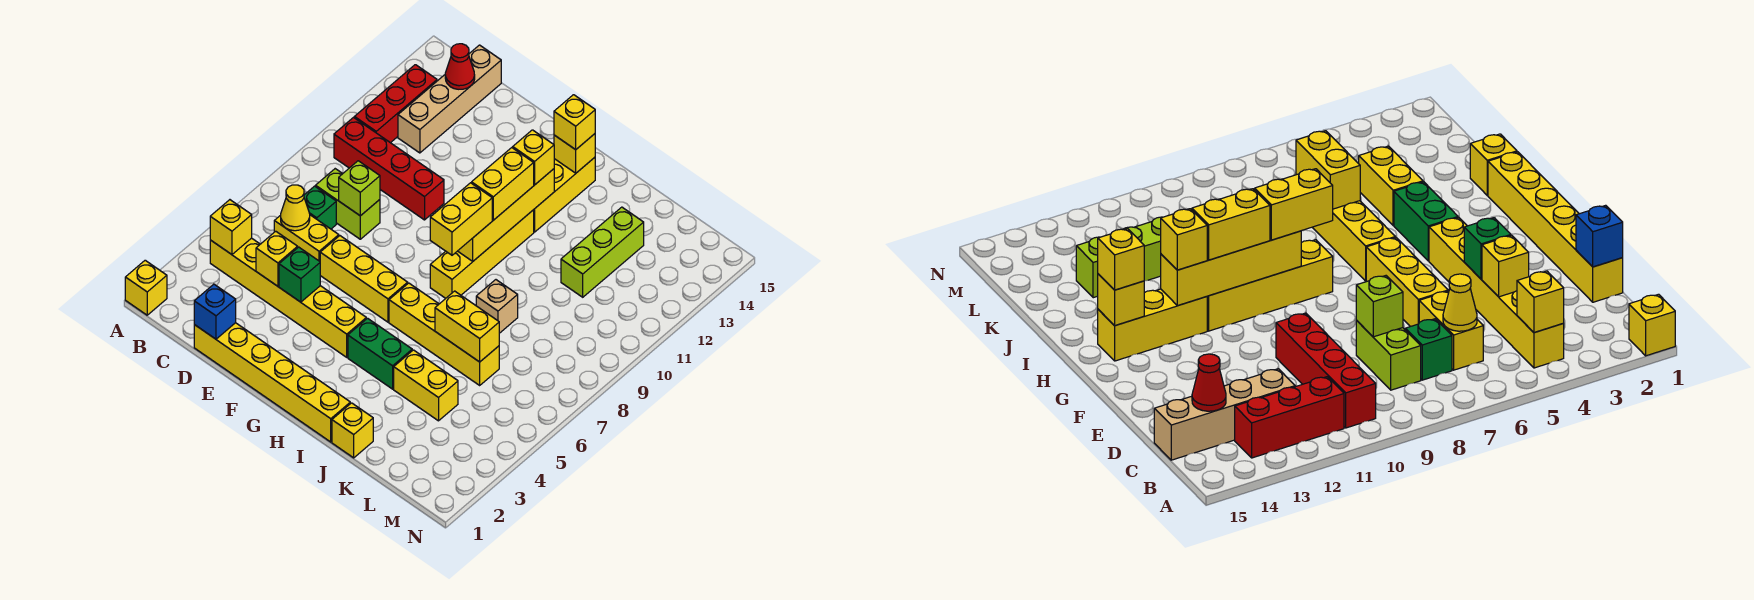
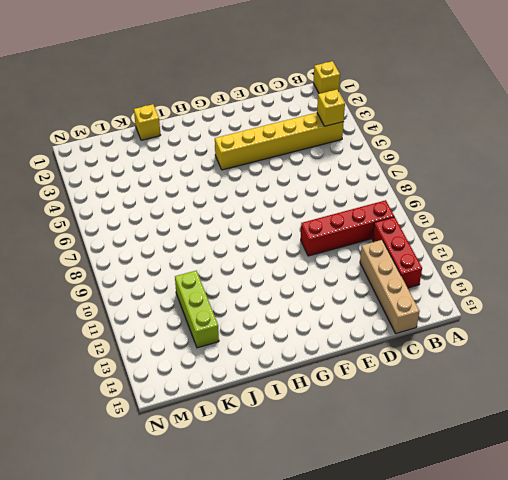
none -> yellow brick C6:D6 level 1
none -> green brick C7 level 1
none -> lime brick C8:D8 level 1
none -> yellow brick D1:I1 level 1

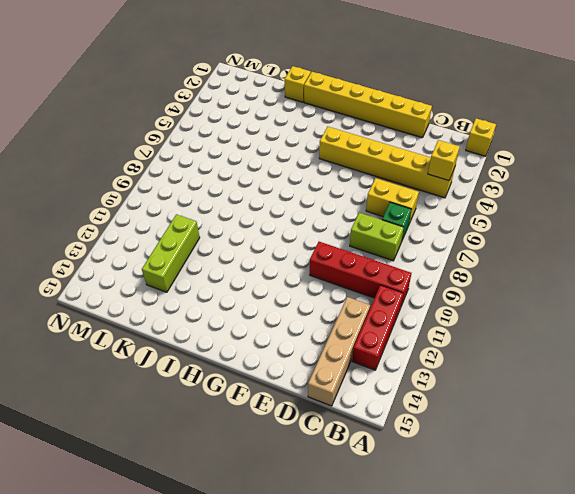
none -> yellow brick E6:G6 level 1
none -> green brick H4:I4 level 1
none -> yellow brick H6:K6 level 1
none -> yellow brick H8:H11 level 1

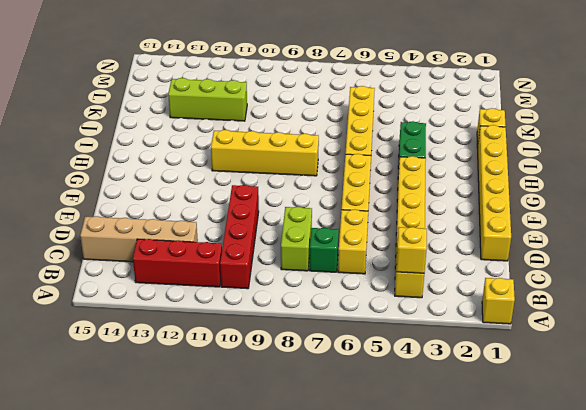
none -> yellow brick H12:H14 level 1
none -> yellow brick J4:K4 level 1
none -> tan brick J8 level 1
none -> yellow cone C6 level 2

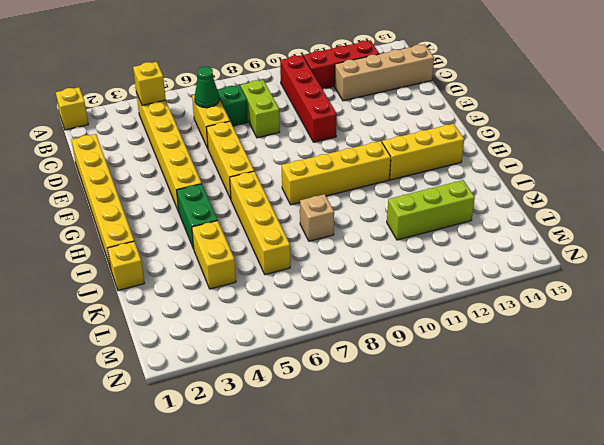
green cone C6 level 2 -> yellow cone C6 level 2
none -> red cone C14 level 2
none -> blue brick D1 level 2
none -> yellow brick D4 level 2
none -> lime brick D8 level 2

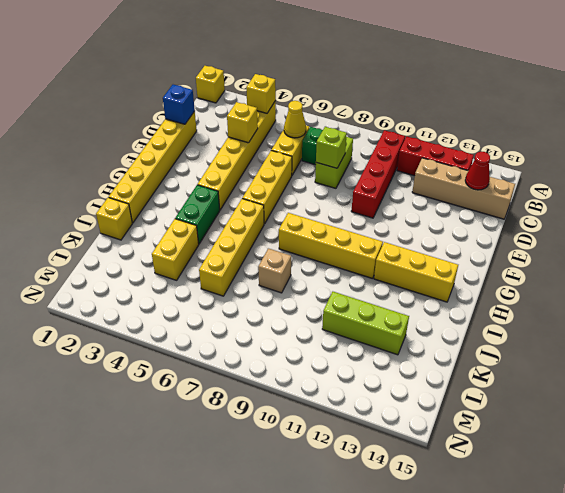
none -> green brick E4 level 2
none -> yellow brick H9:H12 level 2
none -> yellow brick H14 level 2
none -> yellow brick J6:K6 level 2

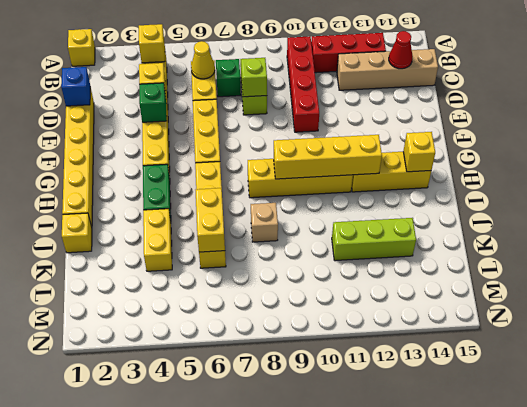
none -> yellow brick H8:H9 level 3
none -> yellow brick H10:H11 level 3
none -> yellow brick H12 level 3
none -> yellow brick H14 level 3

